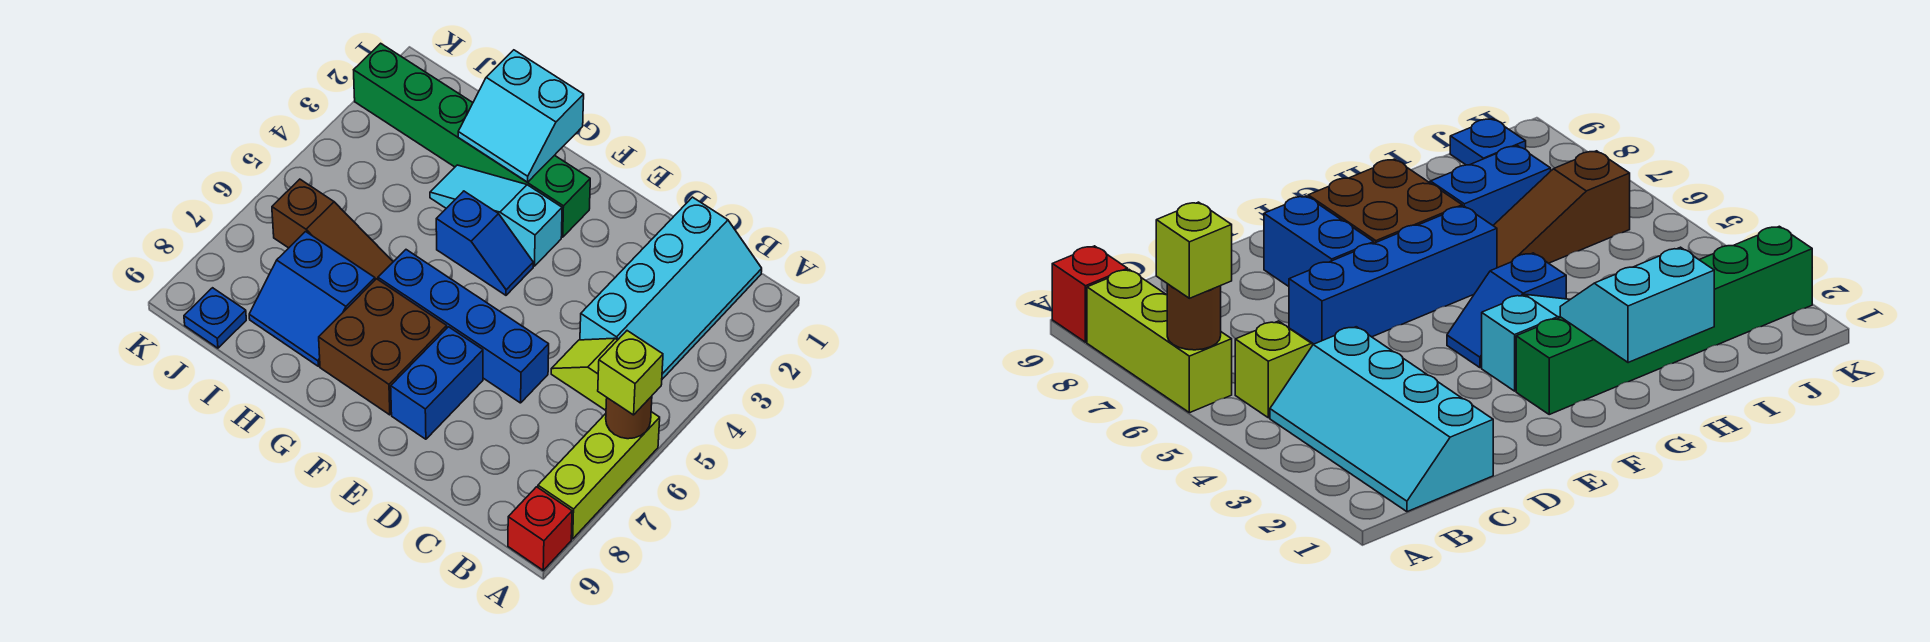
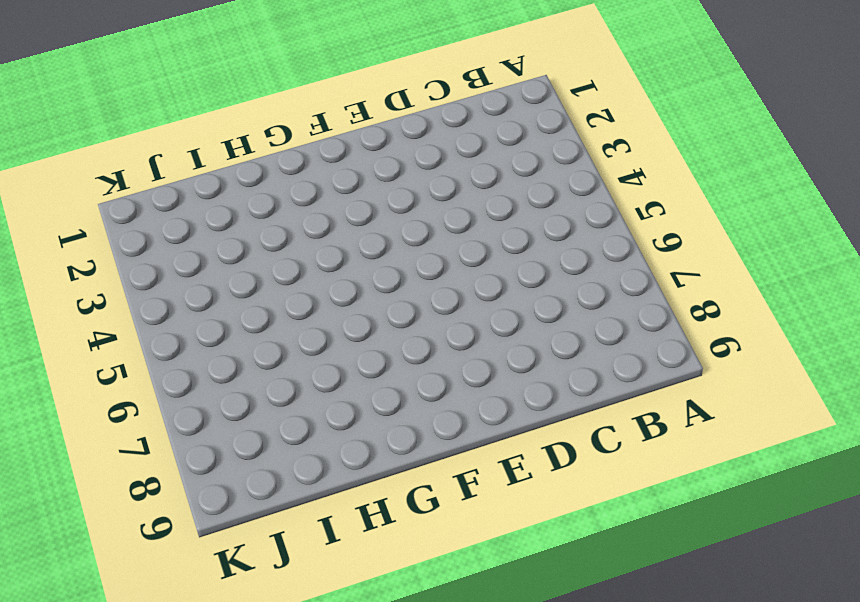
none -> lime brick A6:A8 level 1
none -> red brick A9 level 1
none -> cyan slope B1:C4 level 1 top C

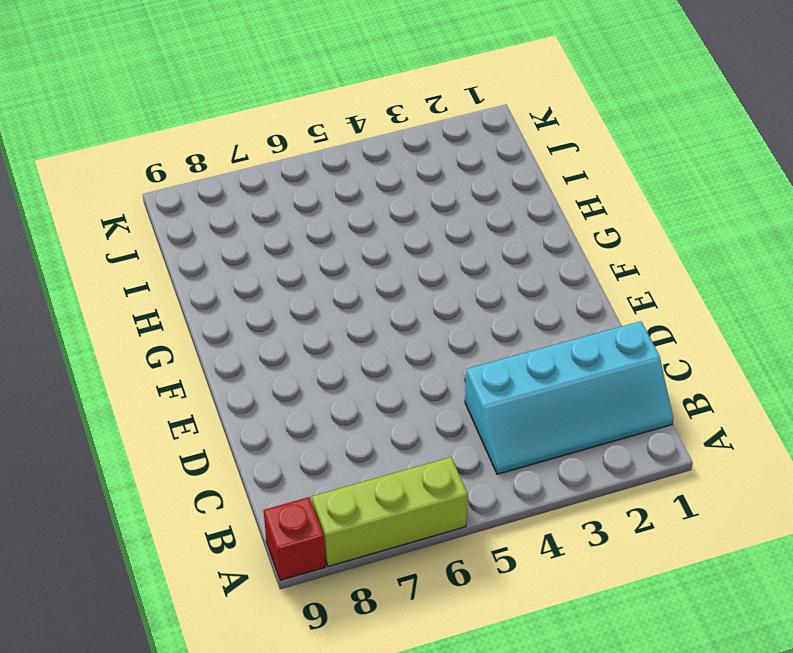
none -> lime slope B5:C5 level 1 top B
none -> blue brick D6:G6 level 1
none -> blue brick E7:E8 level 1

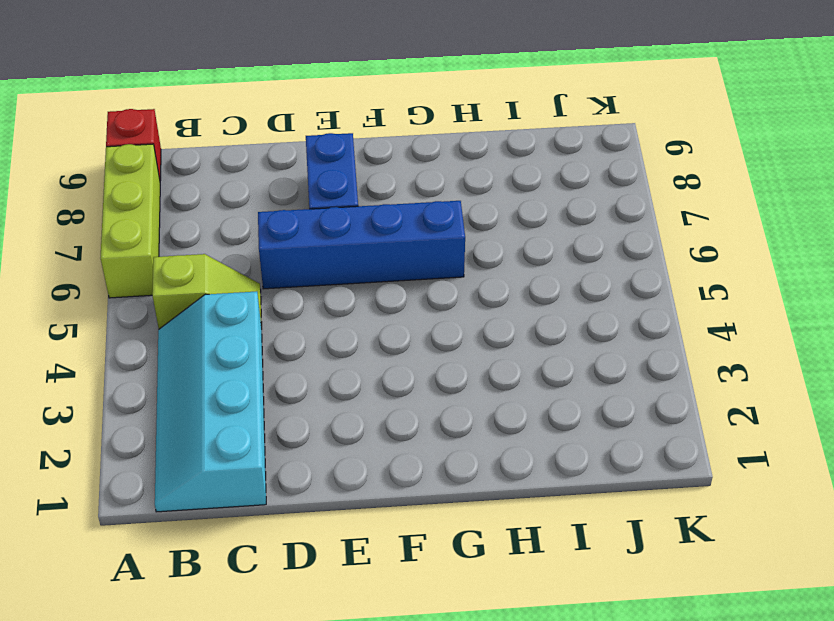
none -> green brick F2:K2 level 1
none -> cyan slope F3:H3 level 1 top F
none -> blue slope F4:G4 level 1 top G

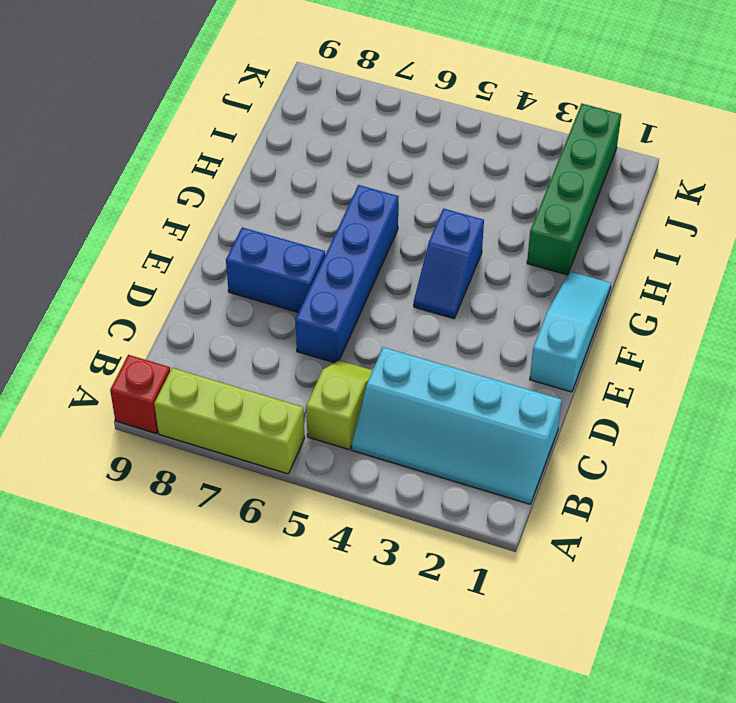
cyan slope E1:G1 level 1 top E -> cyan slope F3:H3 level 1 top F
green brick H2:K2 level 1 -> green brick F2:K2 level 1
none -> brown brick F7:G8 level 1
none -> brown slope H6:J6 level 1 top J
none -> blue slope H7:I8 level 1 top 7

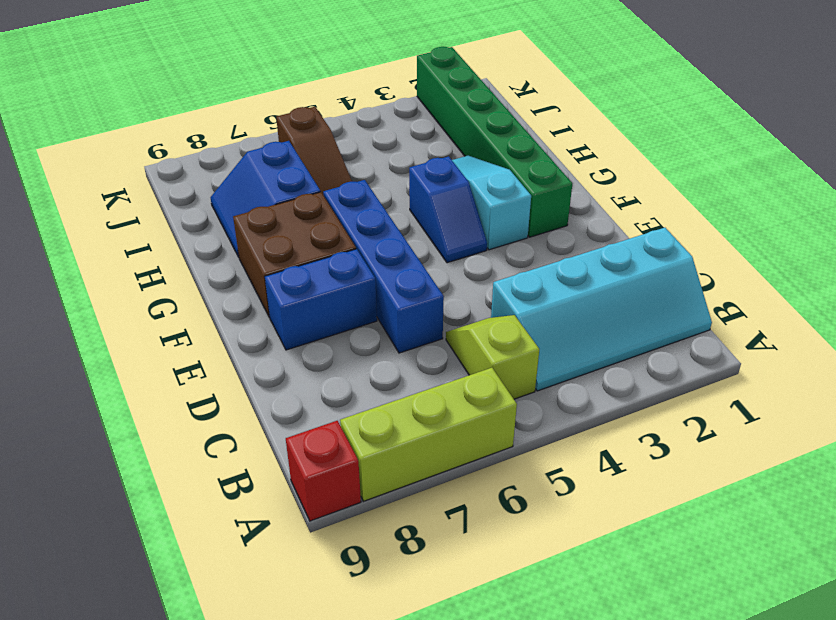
none -> blue plate J9 level 1
none -> brown round brick A6 level 2
none -> cyan slope G1:H2 level 2 top 1

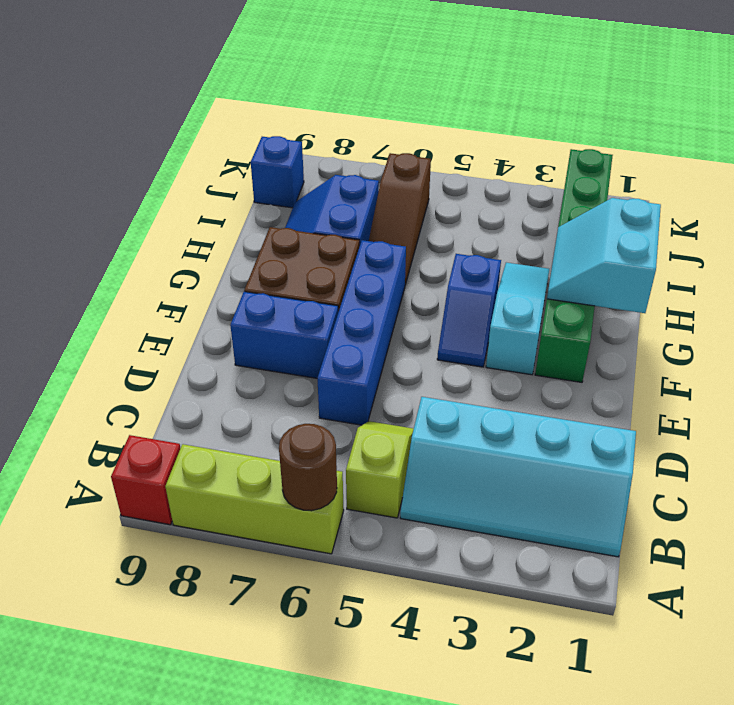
blue brick J9 level 1 -> blue plate J9 level 1
none -> lime brick A6 level 3

